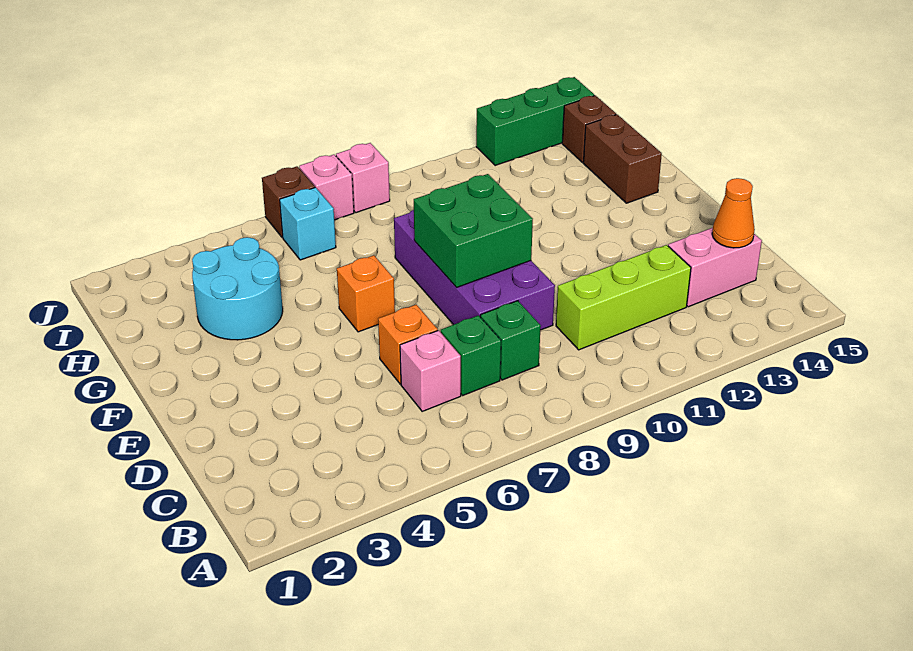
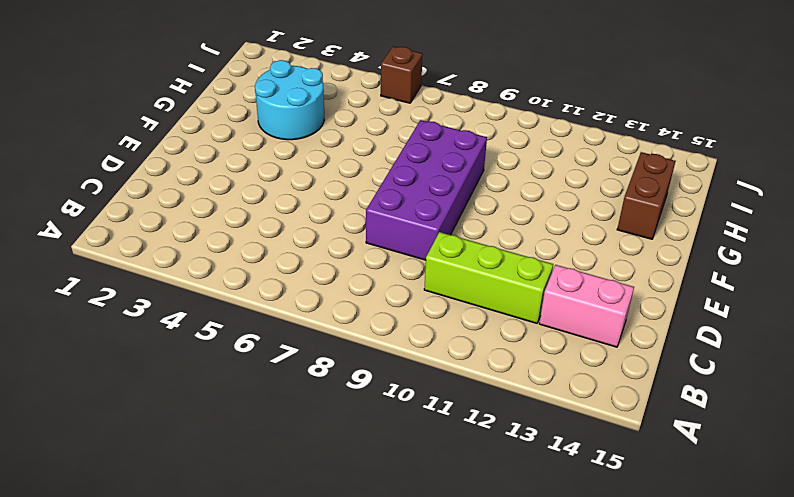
none -> pink brick C6 level 1
none -> green brick C7 level 1
none -> green brick C8 level 1

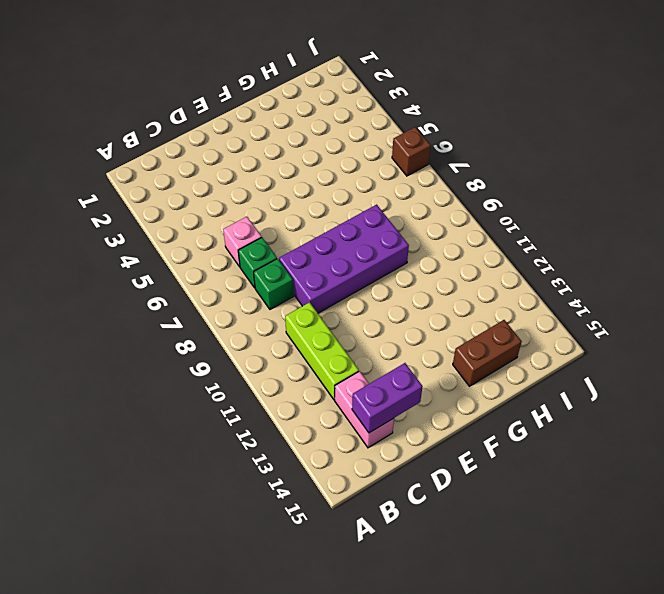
purple brick C14:D14 level 2 -> orange cone C14 level 2
none -> orange brick D6 level 1
none -> orange brick F6 level 1
none -> cyan round brick G3:H4 level 1

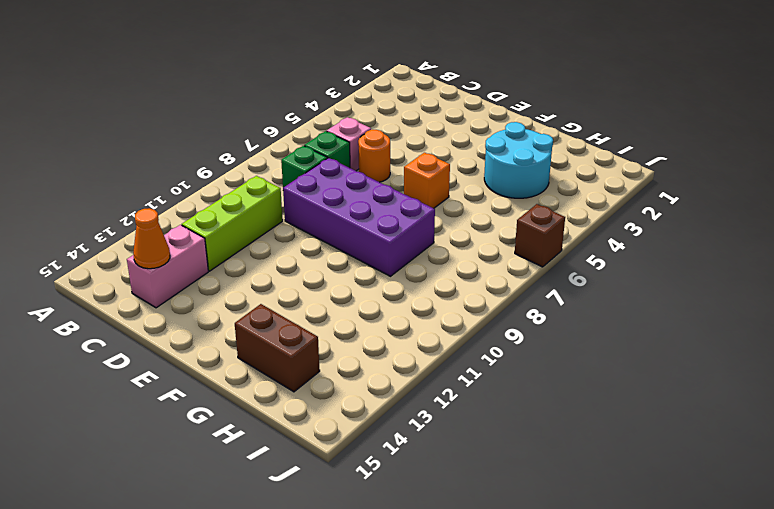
orange round brick D6 level 1 -> orange brick D6 level 1
none -> cyan brick I6 level 1
none -> brown brick I14 level 1
none -> pink brick J7 level 1

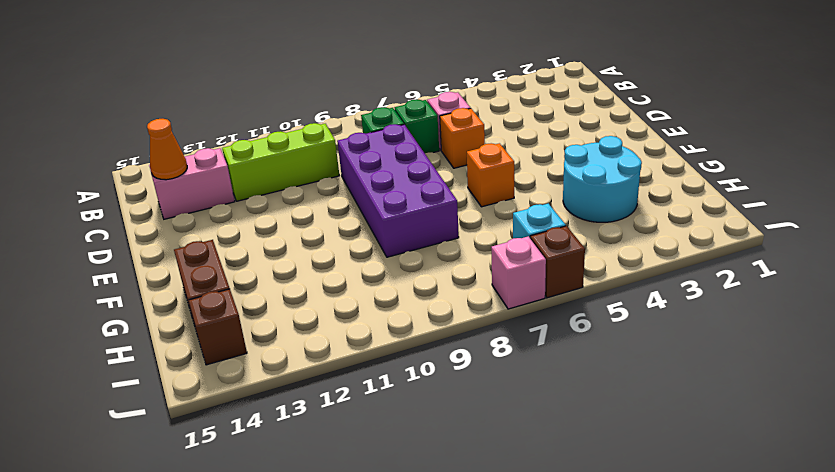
none -> pink brick J8 level 1
none -> green brick J12:J14 level 1
none -> green brick E8:F9 level 2

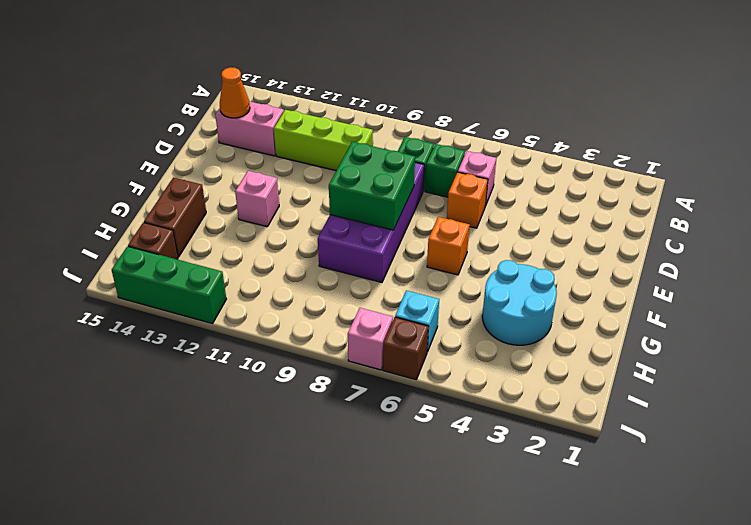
pink brick F12 level 1 -> pink brick J8 level 1

